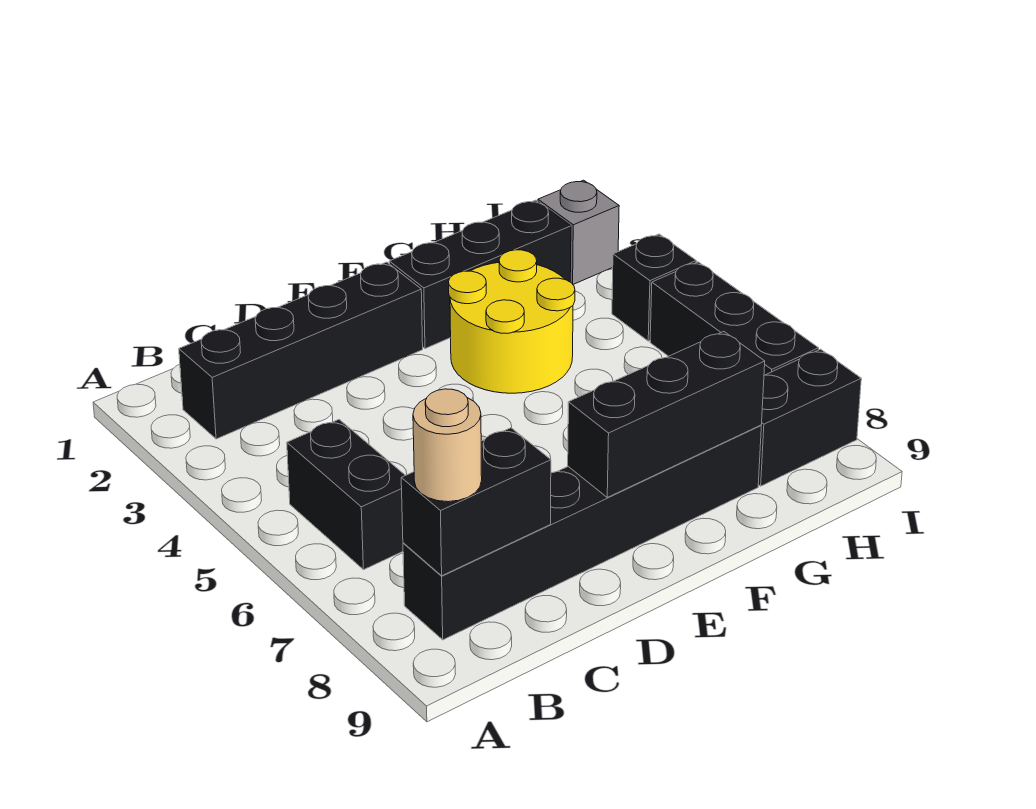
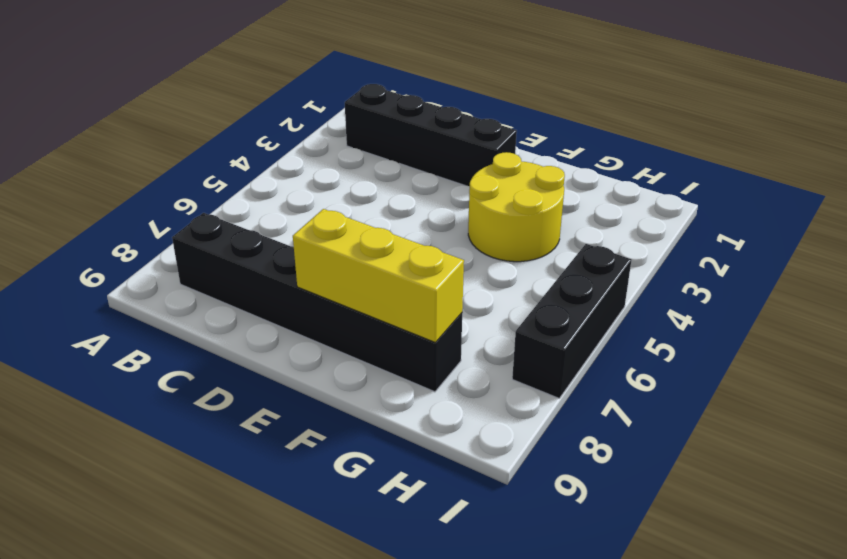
yellow brick E8:G8 level 2 -> black brick E8:G8 level 2
none -> black brick B5:B6 level 1
none -> black brick F2:H2 level 1
none -> black brick H8:I8 level 1

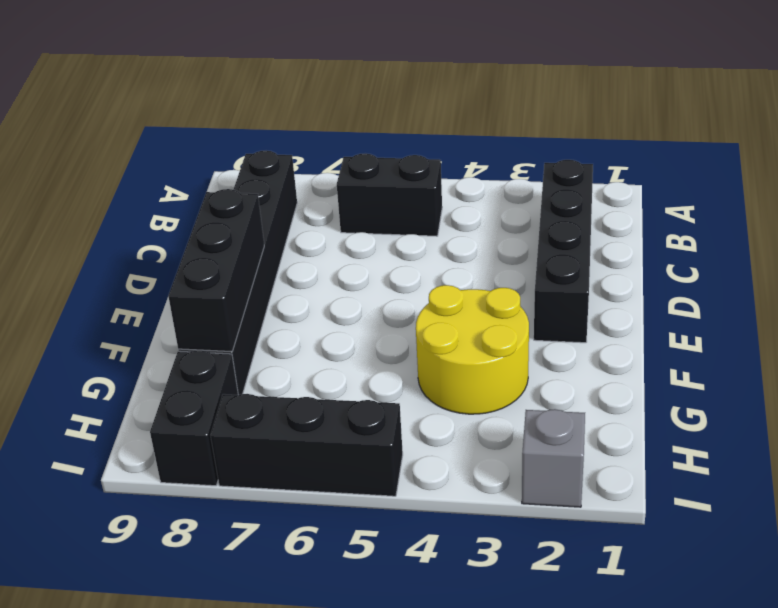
none -> black brick F2:H2 level 1
none -> black brick I4 level 1
none -> black brick B8:C8 level 2

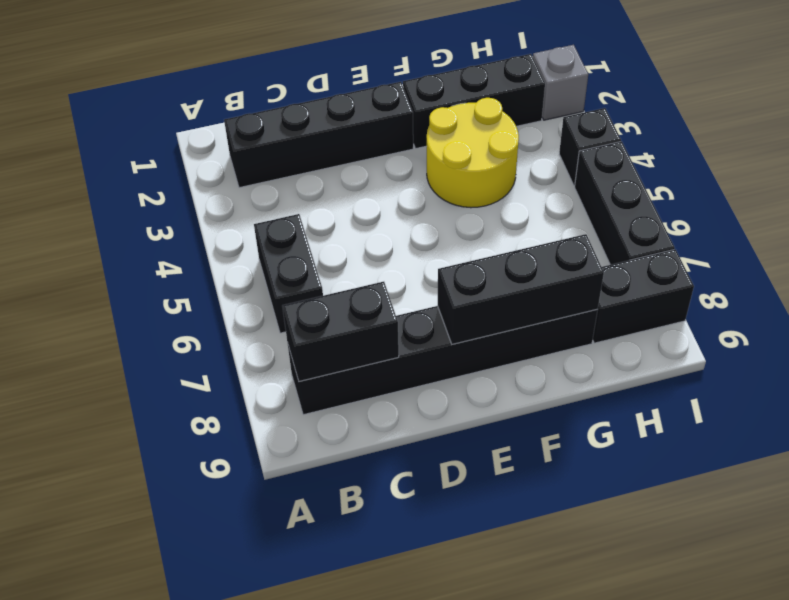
none -> tan round brick B8 level 3

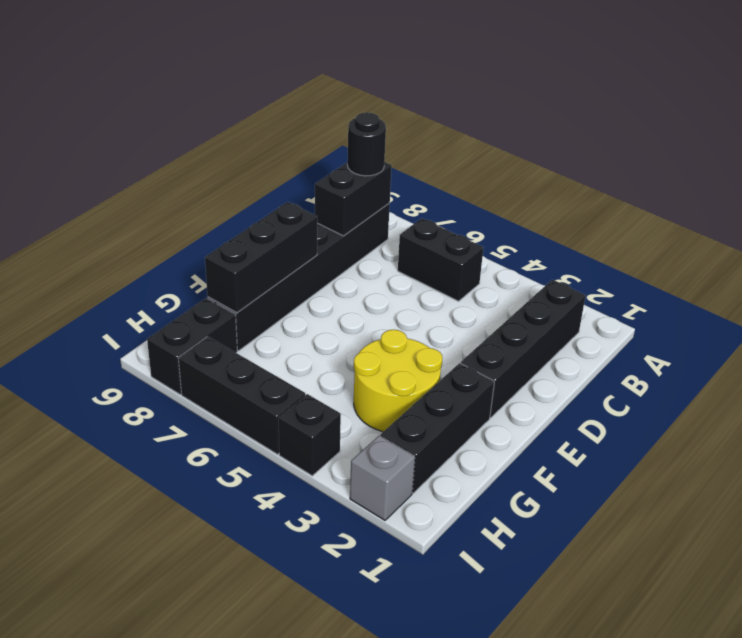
black round brick B8 level 3 -> tan round brick B8 level 3

